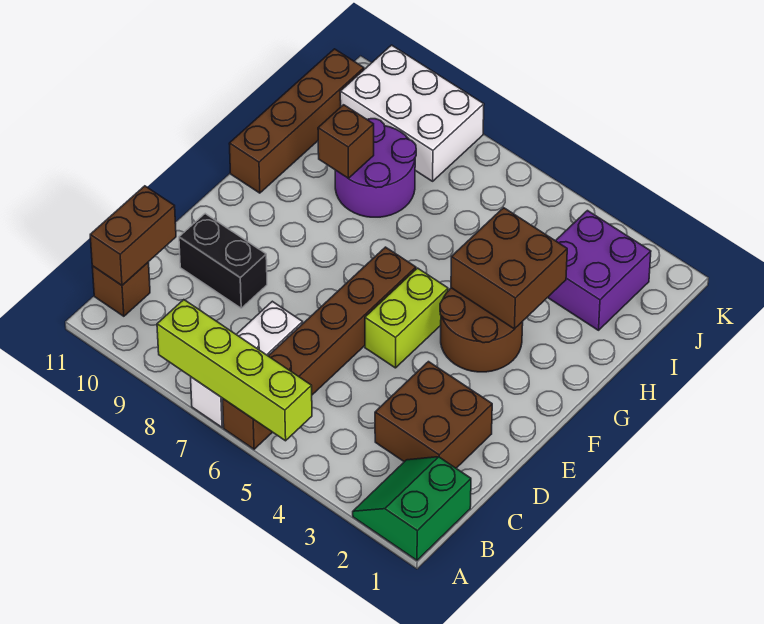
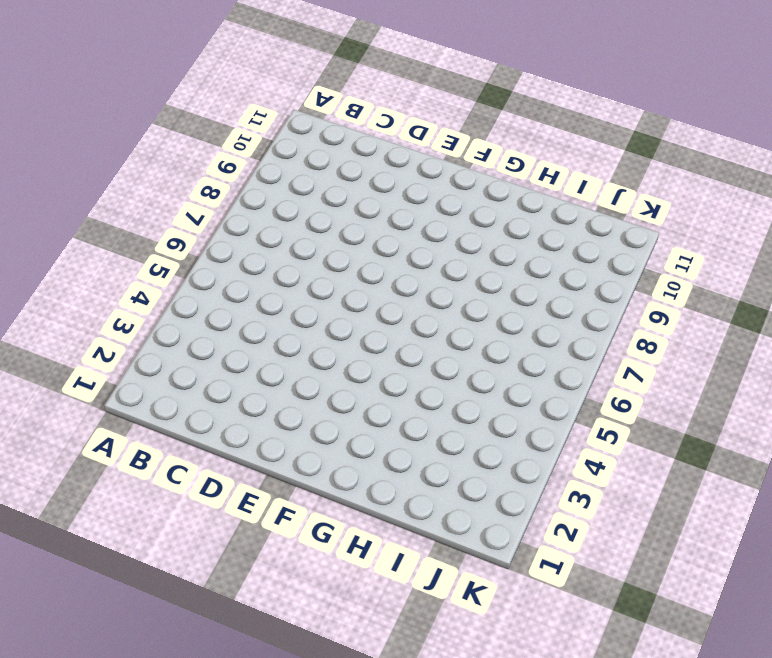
none -> green slope A1:B2 level 1 top 1
none -> brown brick A6:F6 level 1
none -> white brick A7:C7 level 1

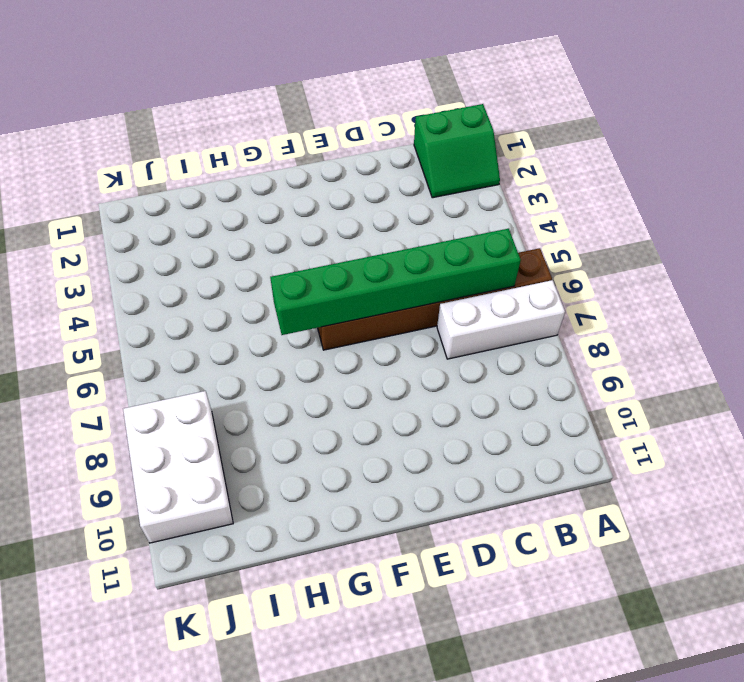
green brick B6:G6 level 2 -> none
none -> brown brick B11 level 1
none -> brown brick C2:D3 level 1
none -> black brick D9:D10 level 1

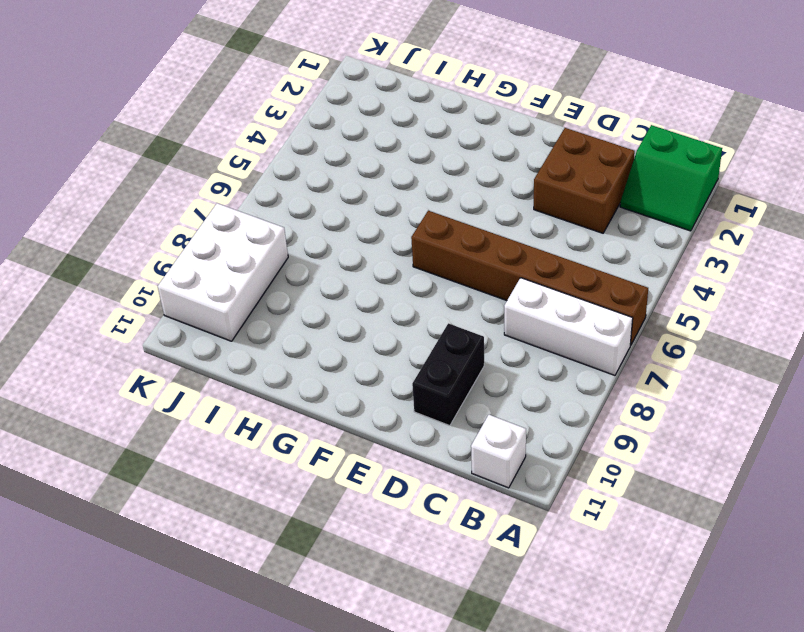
white brick B11 level 1 -> brown brick B11 level 1
none -> lime brick E5:F5 level 1
none -> brown round brick F3:G4 level 1
none -> brown brick G11:J11 level 1

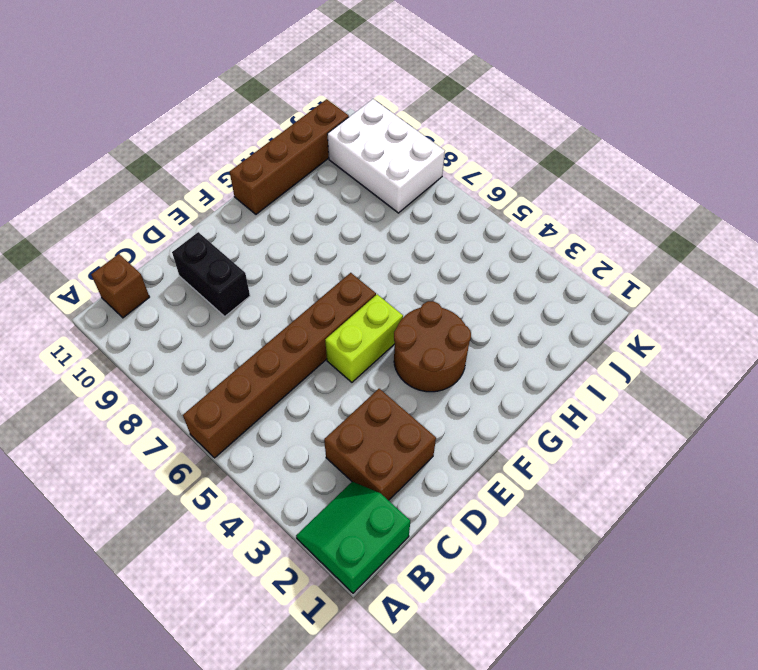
none -> white brick A7:C7 level 1
none -> purple round brick H8:I9 level 1
none -> purple brick I2:J3 level 1

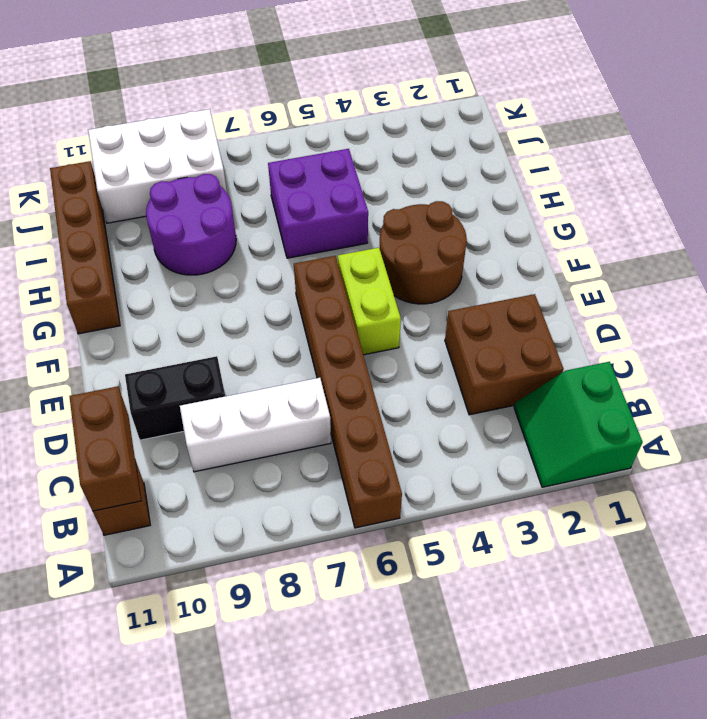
white brick C7:C9 level 1 -> white brick A7:C7 level 1
purple brick H5:I6 level 1 -> purple brick I2:J3 level 1
none -> lime brick A5:A8 level 2
none -> brown brick G3:H4 level 2
none -> brown brick H9 level 2

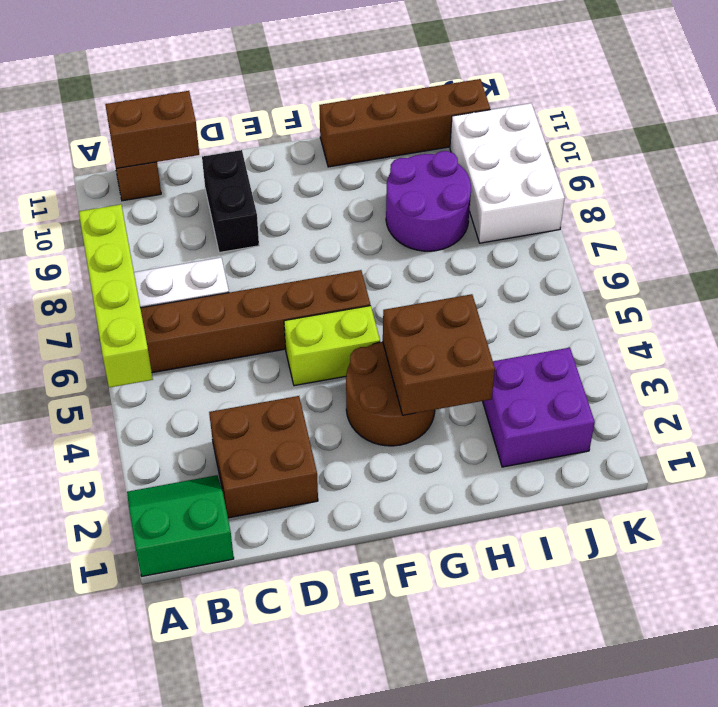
none -> brown brick H9 level 2

